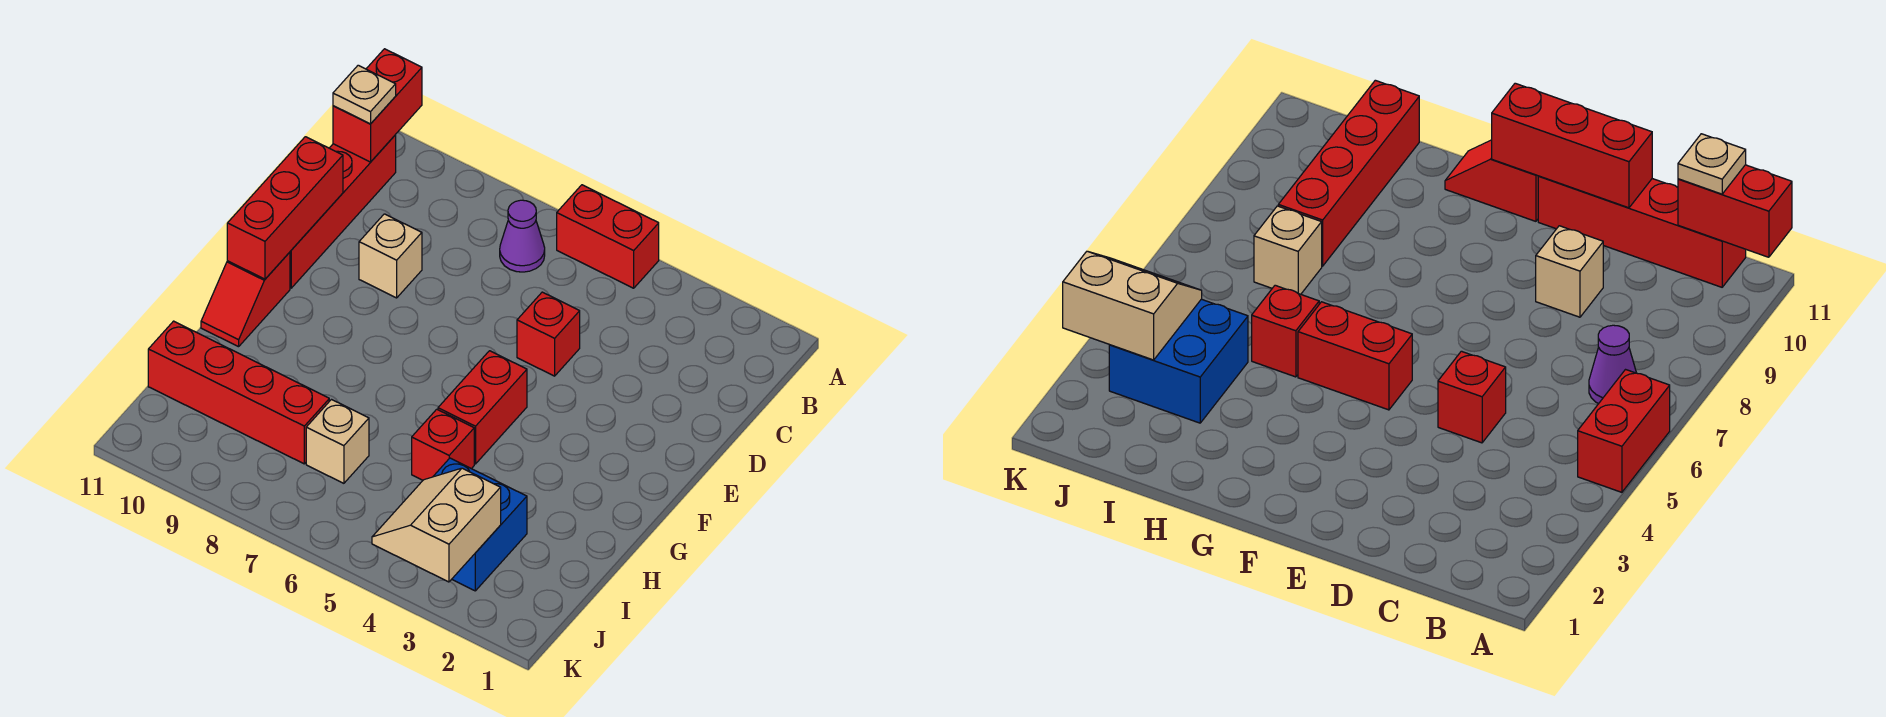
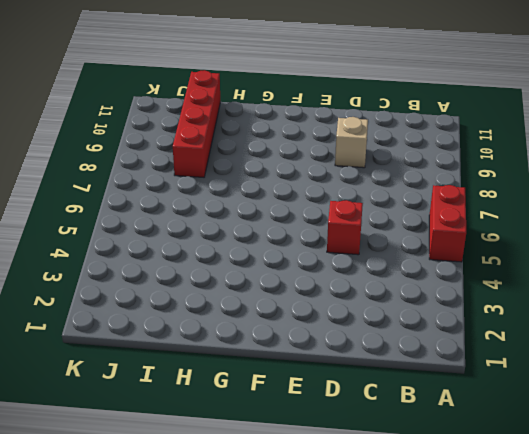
none -> purple cone B7 level 1
none -> red brick B11:E11 level 1
none -> red brick F5:G5 level 1

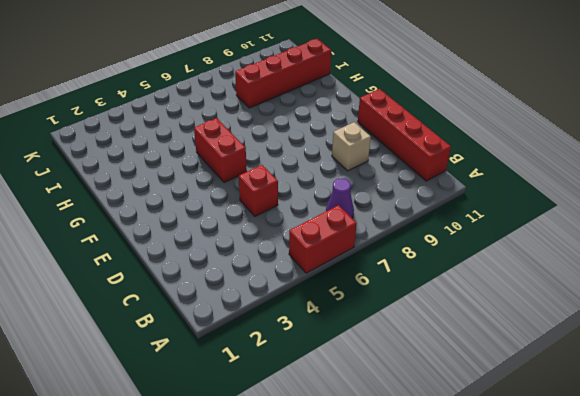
none -> red slope F11:G11 level 1 top F
none -> red brick H5 level 1
none -> blue brick I3:J4 level 1

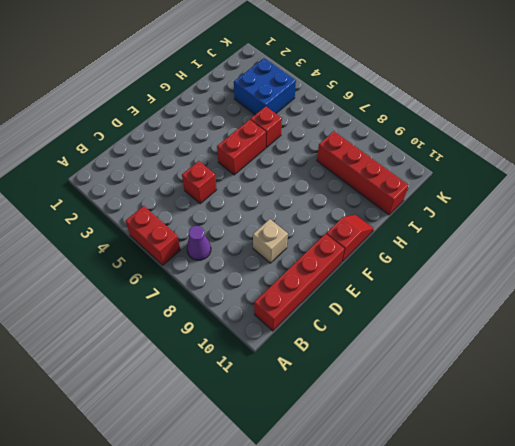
none -> tan brick I7 level 1
none -> red brick A11:B11 level 2
none -> red brick D11:F11 level 2

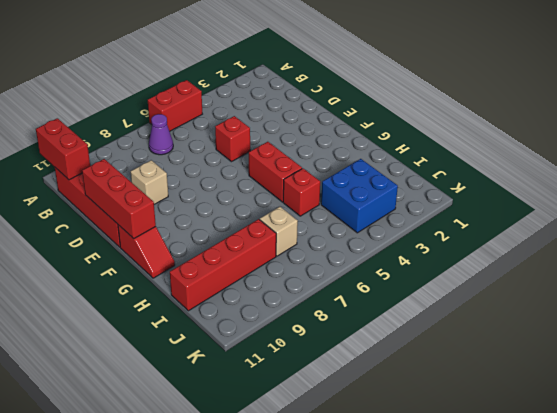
none -> tan slope J3:K4 level 2 top 3
none -> tan plate B11 level 3

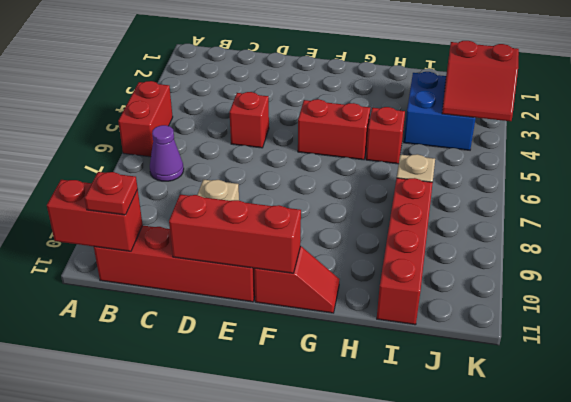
red plate B11 level 3 -> tan plate B11 level 3
red slope J3:K4 level 2 top 3 -> tan slope J3:K4 level 2 top 3

